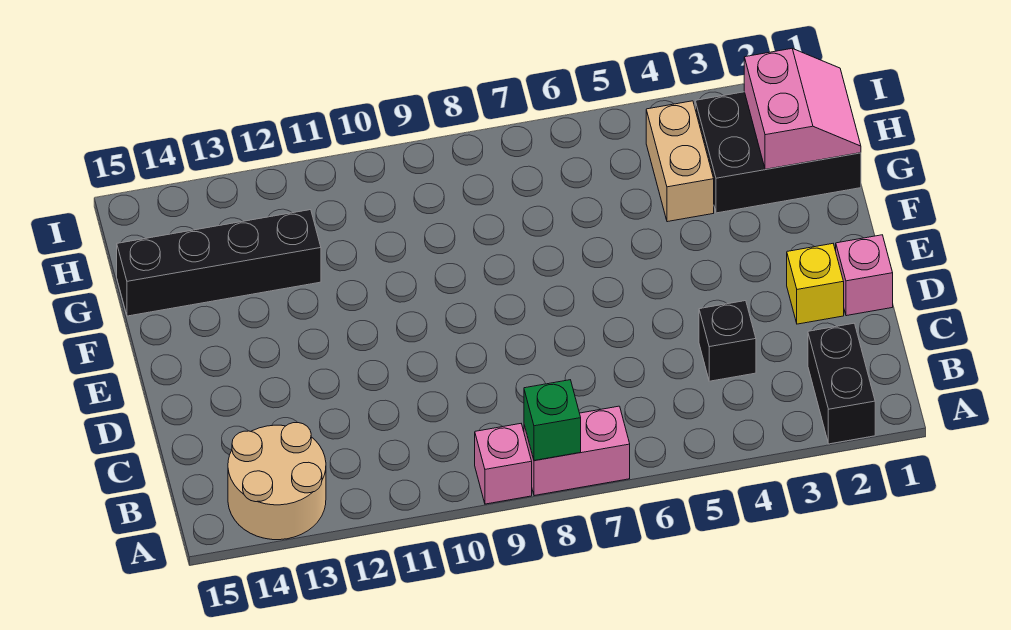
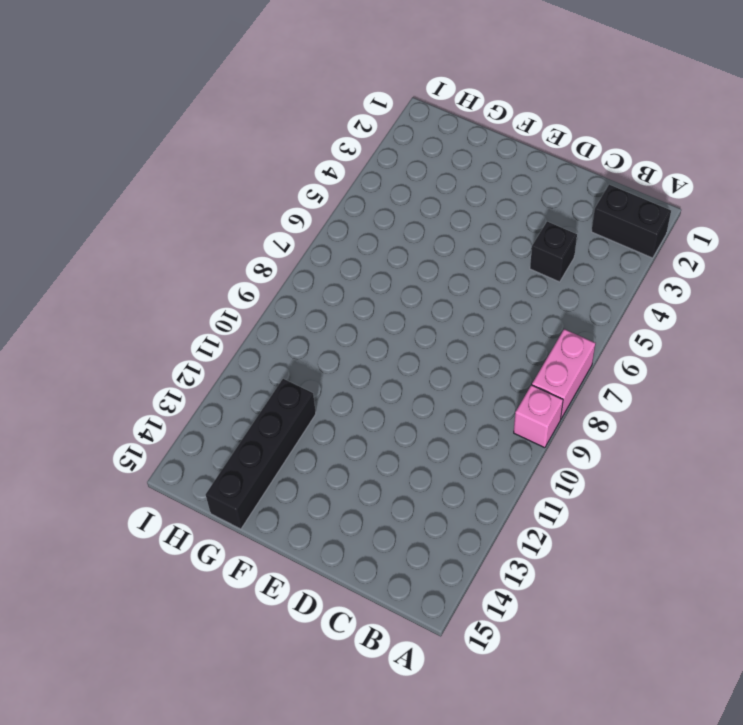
none -> tan round brick A13:B14 level 1
none -> pink brick D1 level 1
none -> yellow brick D2 level 1

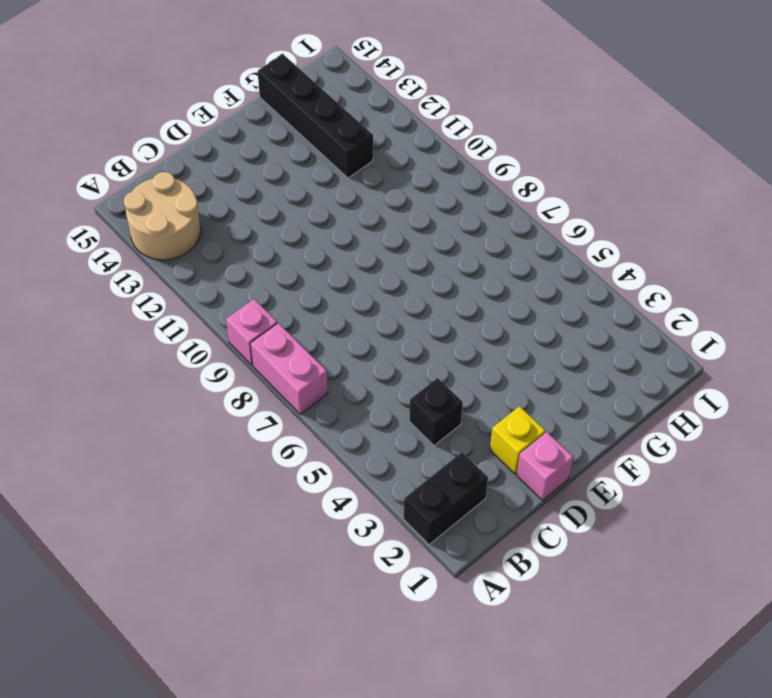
none -> black brick G1:H3 level 1
none -> tan brick G4:H4 level 1
none -> green brick A8 level 2

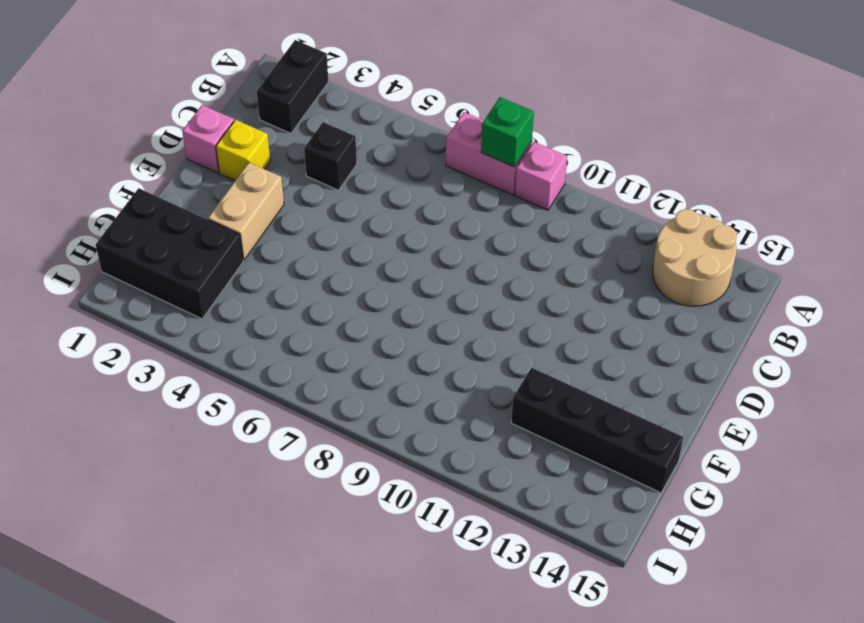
tan brick E3:F3 level 1 -> tan brick G4:H4 level 1
none -> pink slope G1:H2 level 2 top 2

